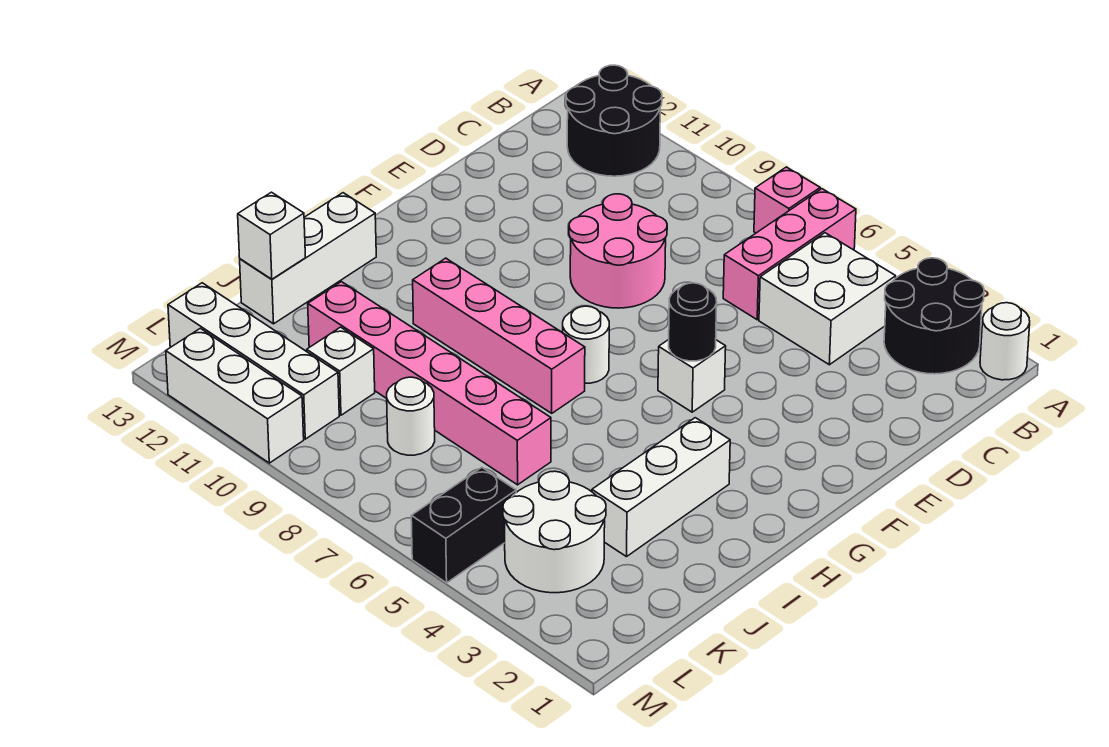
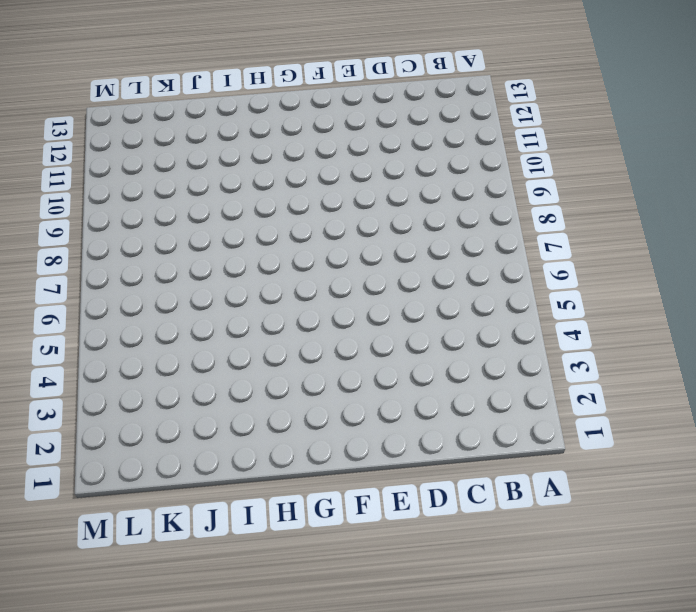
none -> white round brick A1 level 1
none -> black round brick A2:B3 level 1
none -> pink brick A6:C6 level 1

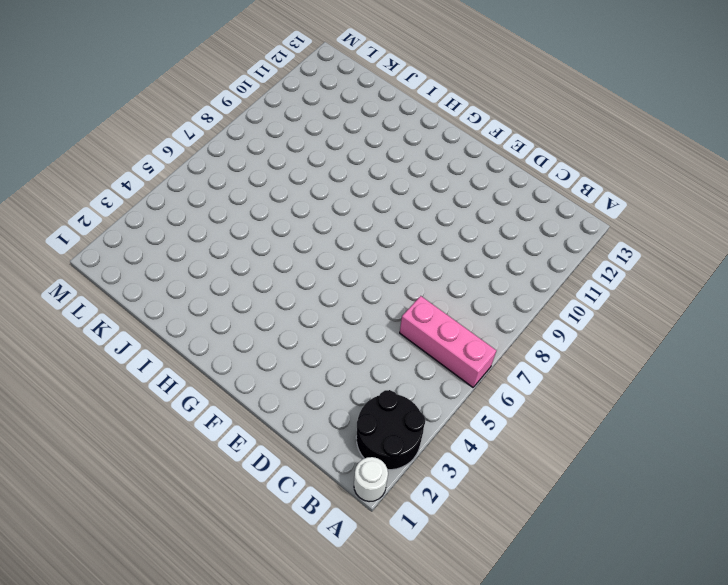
none -> pink brick A7 level 1
none -> black round brick A11:B12 level 1
none -> white brick B4:C5 level 1

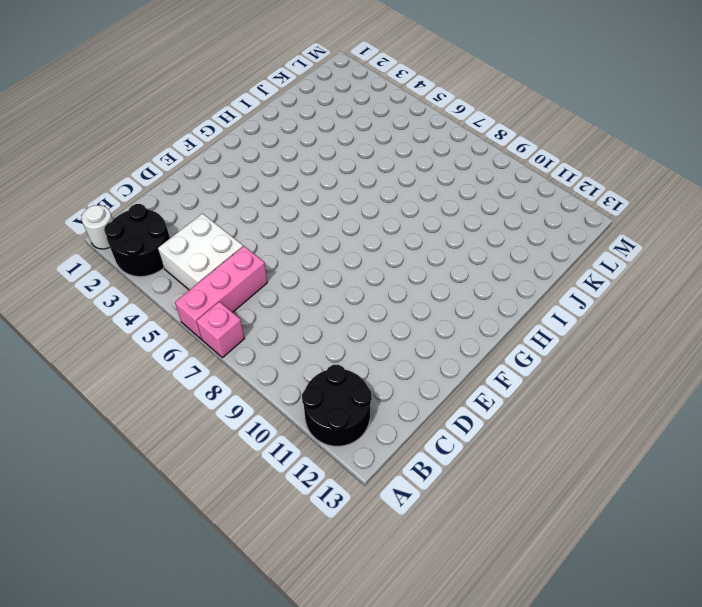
none -> pink round brick D8:E9 level 1
none -> white brick F5 level 1
none -> white round brick G7 level 1

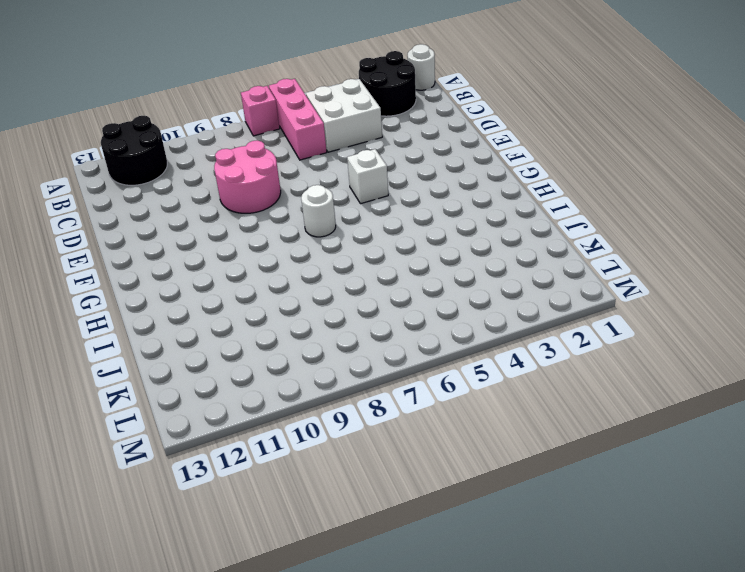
none -> white brick H3:J3 level 1
none -> pink brick H7:H10 level 1
none -> white brick H13:J13 level 1

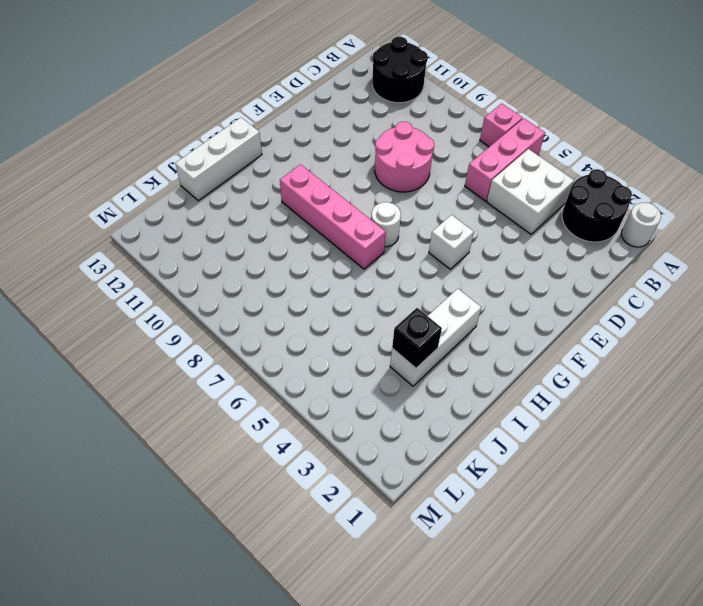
black brick J3 level 2 -> none
none -> pink brick J6:J11 level 1
none -> white round brick K3:L4 level 1
none -> white round brick K8 level 1

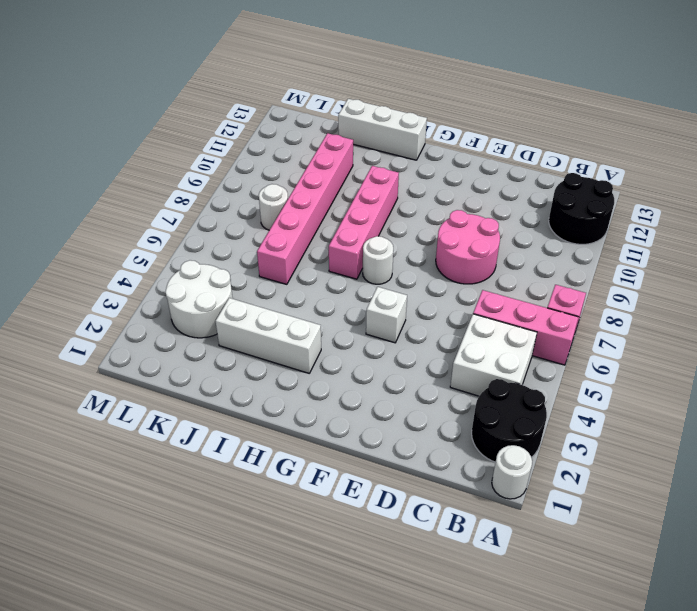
none -> white brick K10 level 1
none -> black brick L5:M5 level 1
none -> white brick L10:L13 level 1

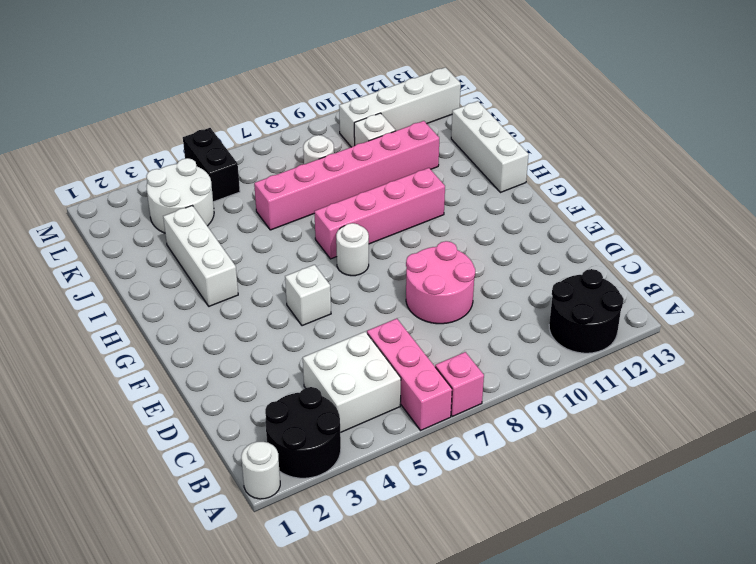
none -> white brick M10:M12 level 1
none -> black round brick F5 level 2
none -> white brick J13 level 2

